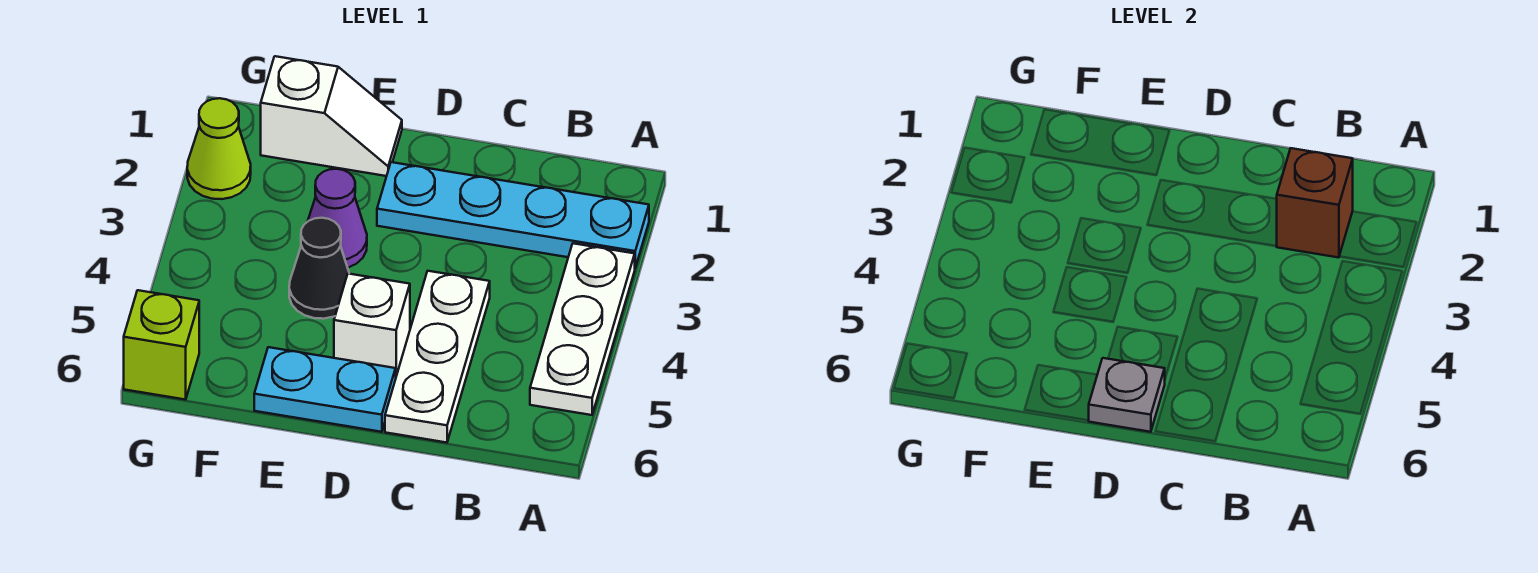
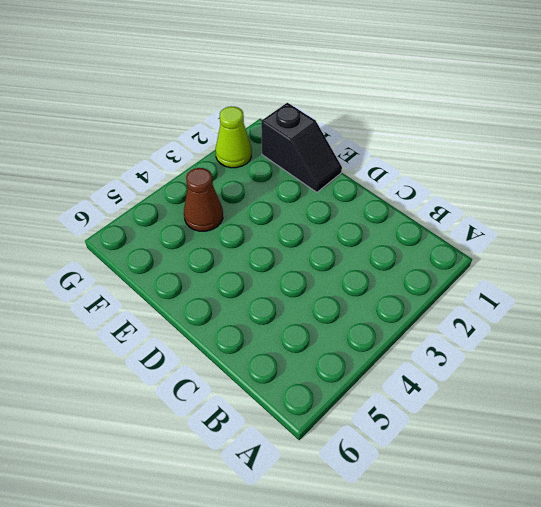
black slope E1:F1 level 1 top F -> white slope E1:F1 level 1 top F
brown cone F4 level 1 -> none
none -> cyan plate A2:D2 level 1
none -> white plate A3:A5 level 1
none -> white plate C4:C6 level 1

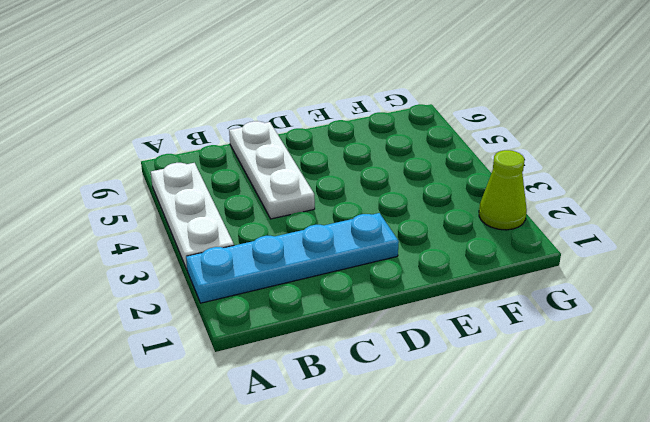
none -> white brick D5 level 1
none -> cyan plate D6:E6 level 1
none -> white slope E1:F1 level 1 top F

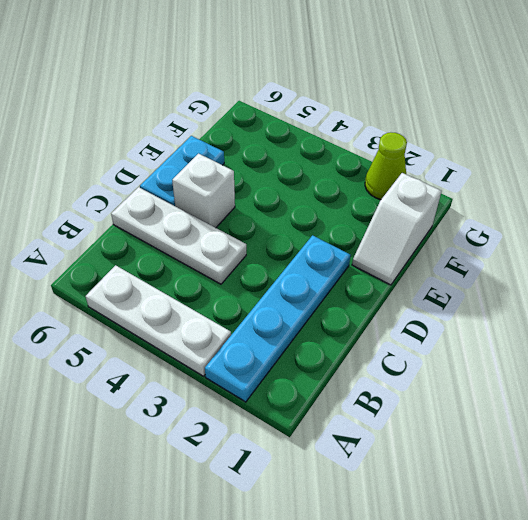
none -> purple cone E3 level 1
none -> black cone E4 level 1
none -> lime brick G6 level 1

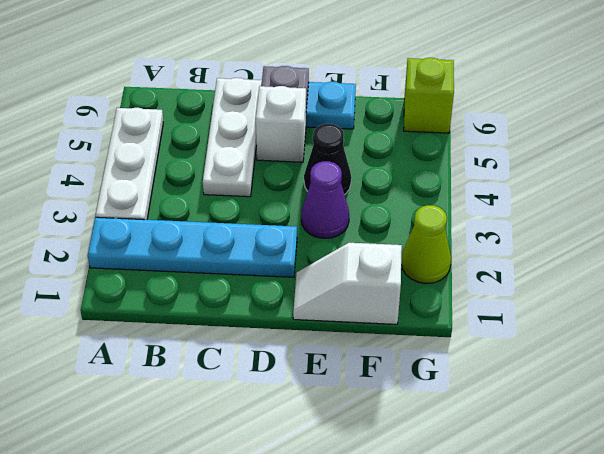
none -> brown brick B2 level 2

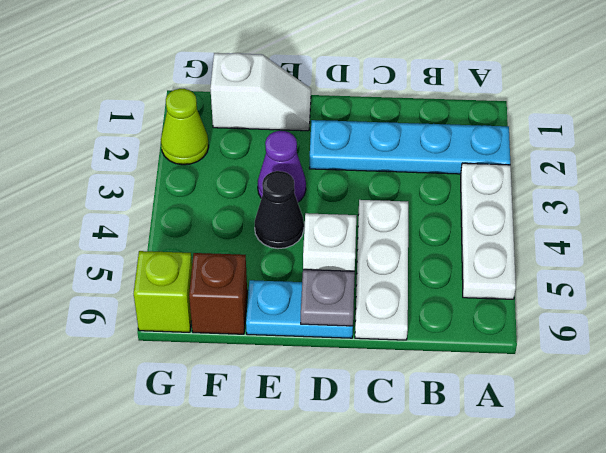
brown brick F6 level 1 -> brown brick B2 level 2

